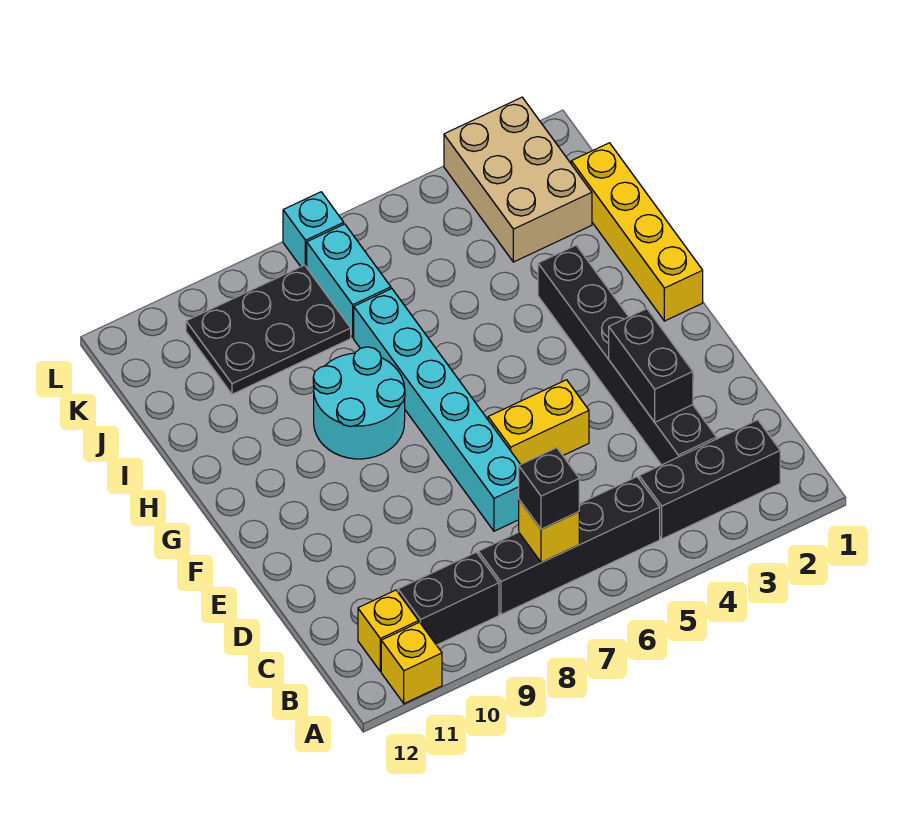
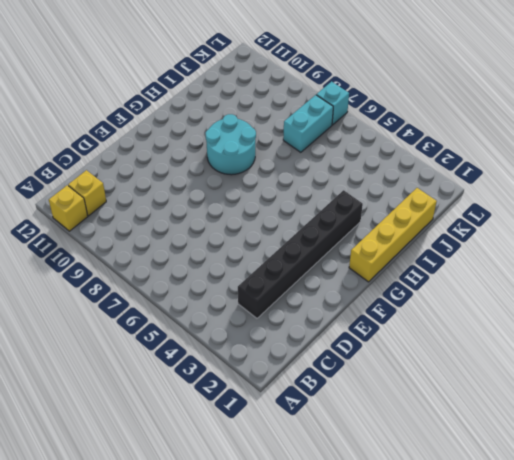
none -> black brick B2:B4 level 1
none -> black brick B5:B8 level 1
none -> black brick B9:B10 level 1

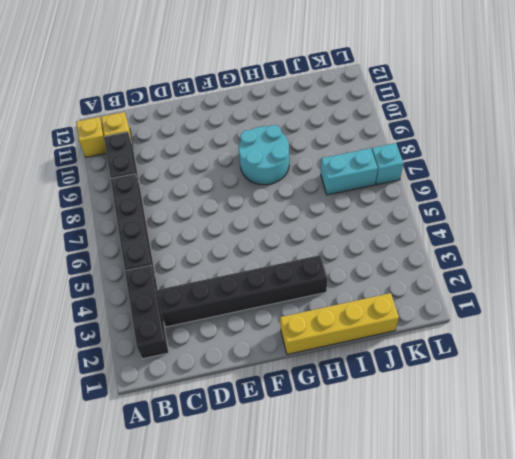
none -> cyan brick D7:I7 level 1
none -> yellow brick E5:E6 level 1
none -> tan brick J2:L3 level 1

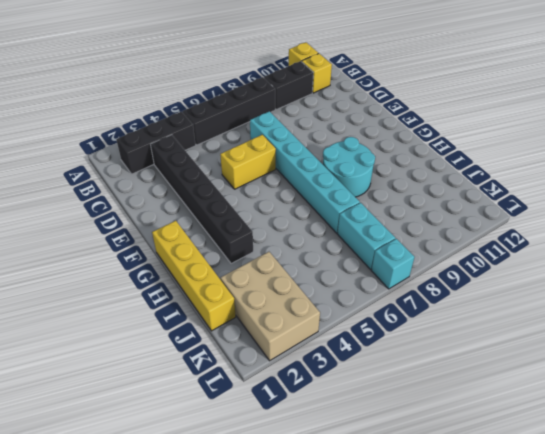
none -> black plate J8:K10 level 1
none -> yellow brick B7 level 2
none -> black brick D3:E3 level 2

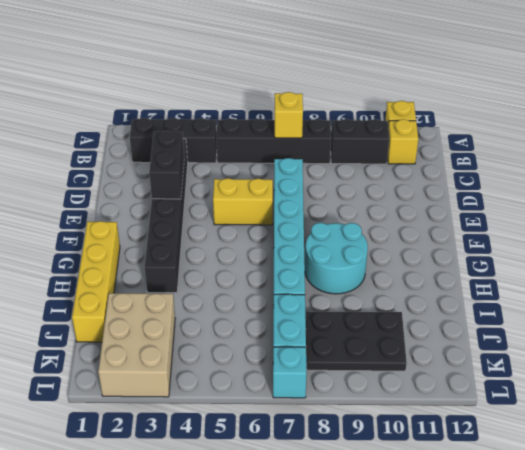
none -> black brick B7 level 3

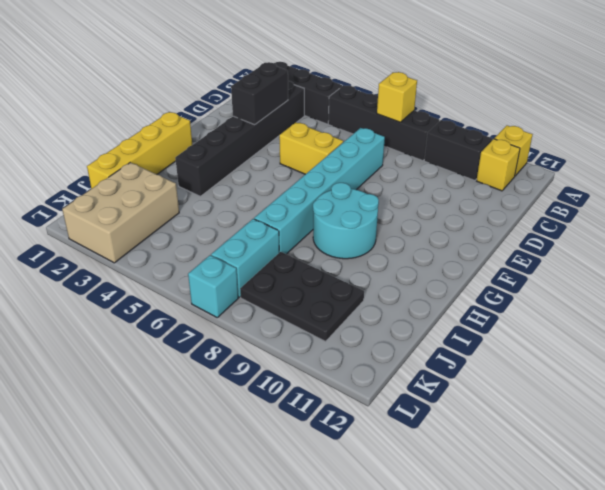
none -> black brick B7 level 3

